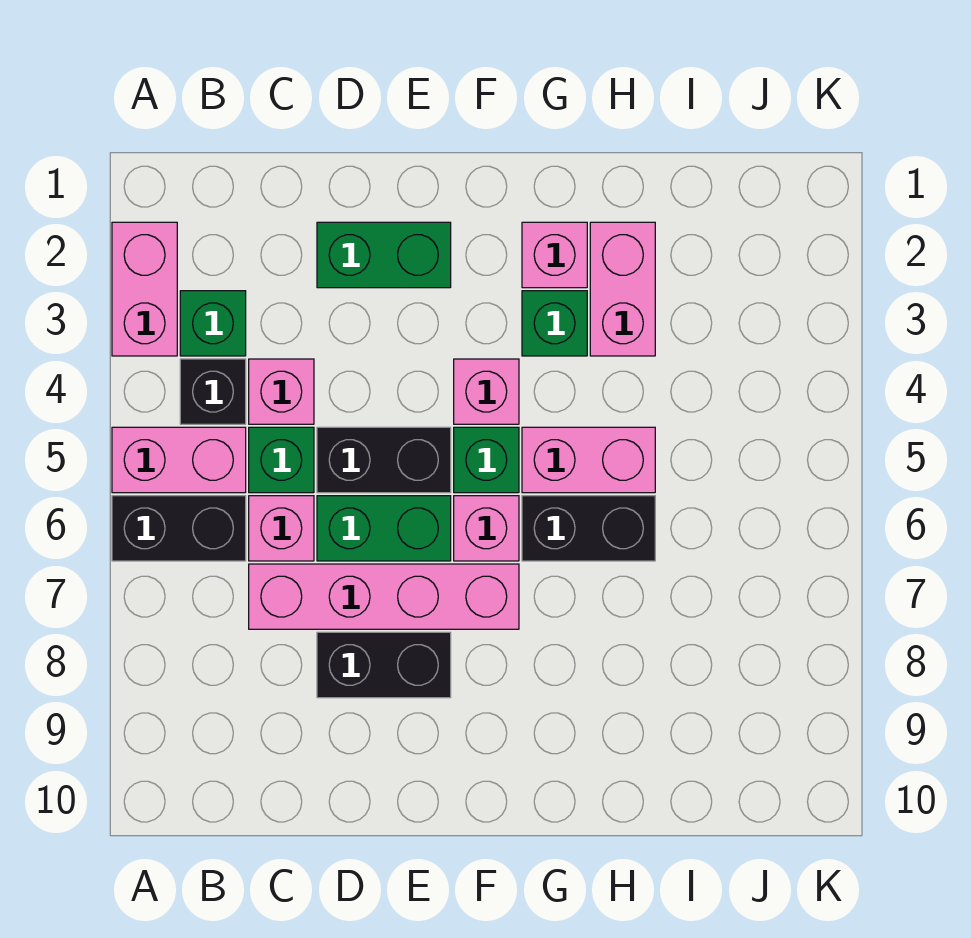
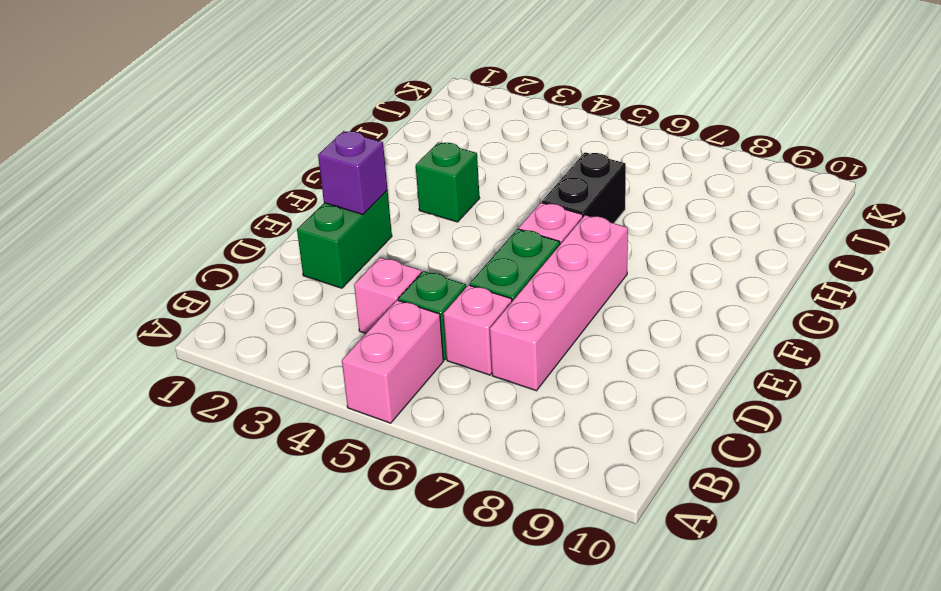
purple brick E2 level 2 -> none
none -> pink brick A2:A3 level 1
none -> black brick A6:B6 level 1
none -> green brick B3 level 1

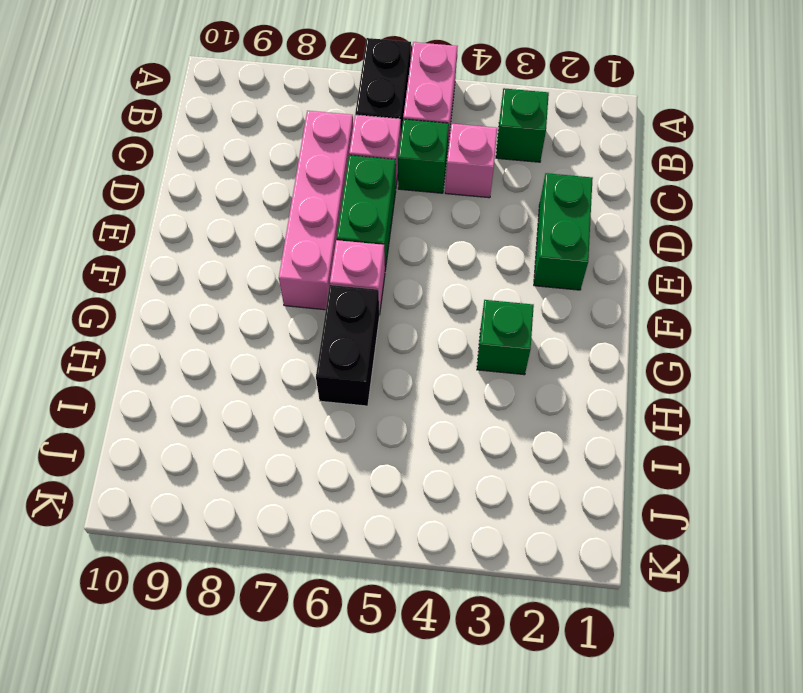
none -> pink brick A2:A3 level 1
none -> black brick B4 level 1
none -> black brick D5:E5 level 1

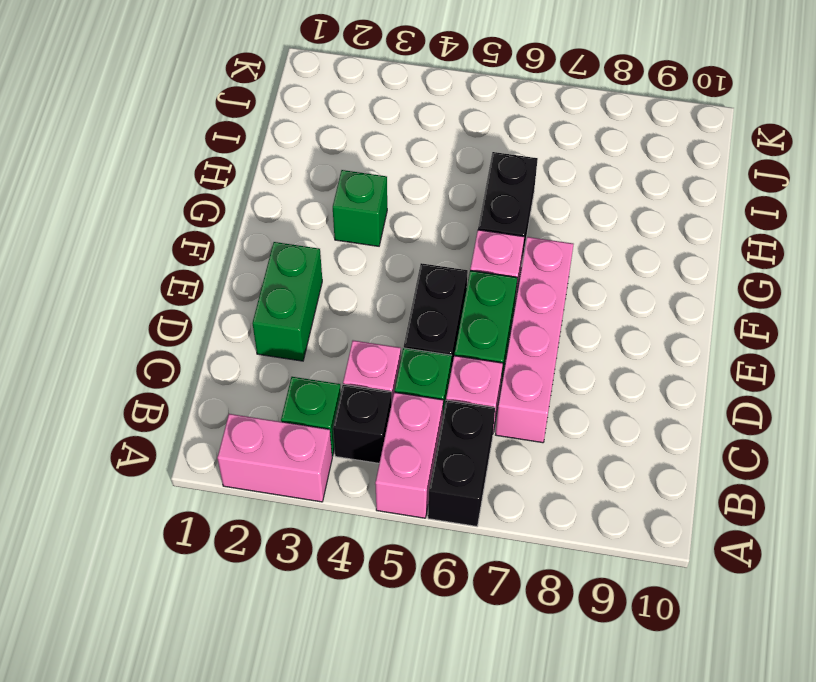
none -> black brick D8:E8 level 1
none -> pink brick F4 level 1
none -> green brick F5 level 1

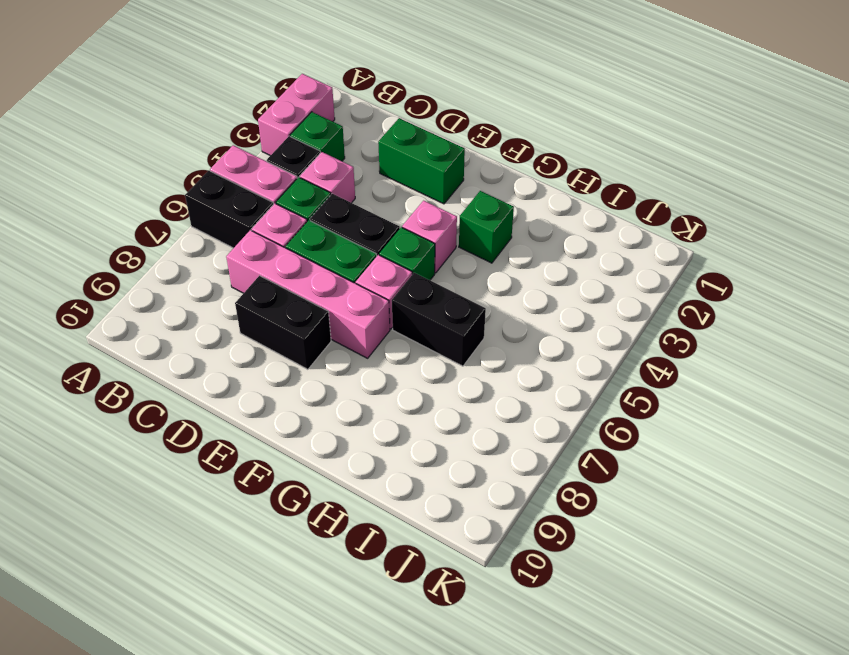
none -> pink brick G2 level 1
none -> pink brick G5:H5 level 1
none -> pink brick H2:H3 level 1

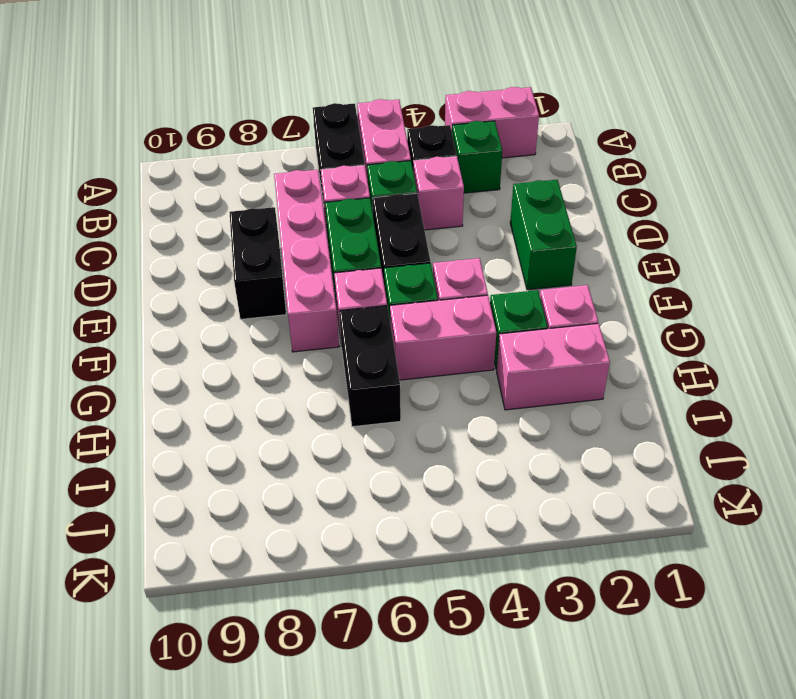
pink brick G4:G5 level 1 -> pink brick G5:H5 level 1

